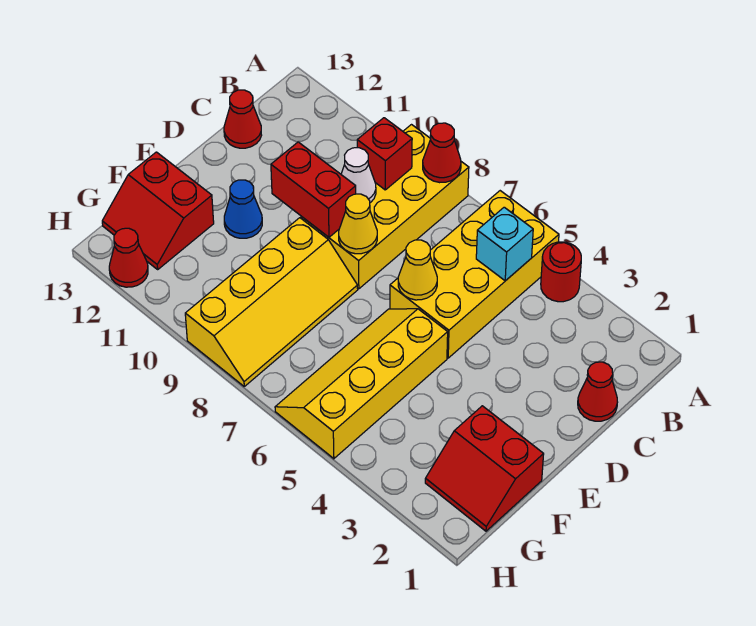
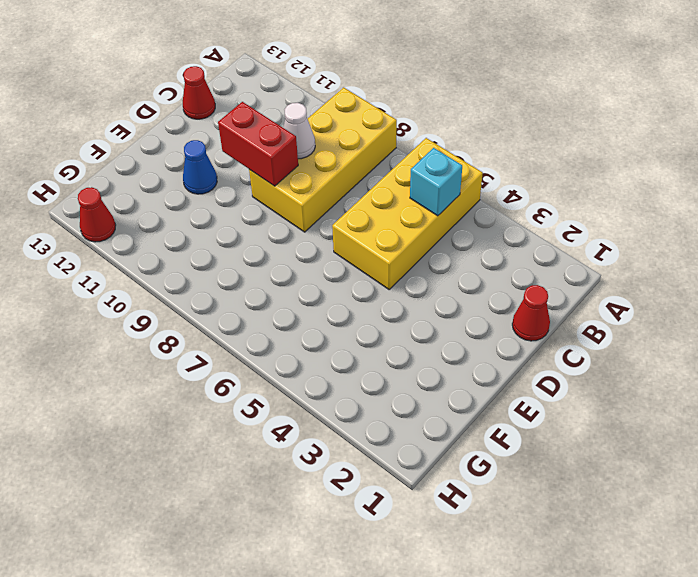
none -> red round brick A4 level 1
none -> yellow slope E5:H6 level 1 top 5
none -> yellow slope E8:H9 level 1 top 9

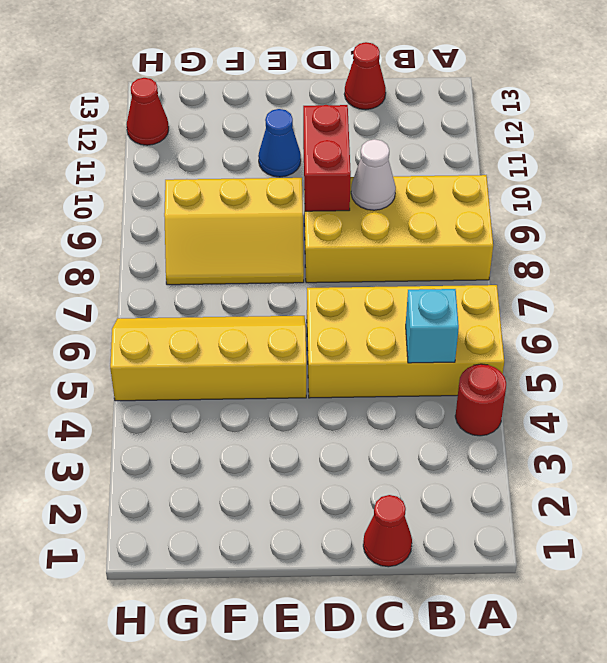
yellow slope E8:G9 level 1 top 9 -> yellow slope E8:H9 level 1 top 9
none -> red slope F1:G2 level 1 top F
none -> red slope F12:G13 level 1 top F
none -> red cone A8 level 2

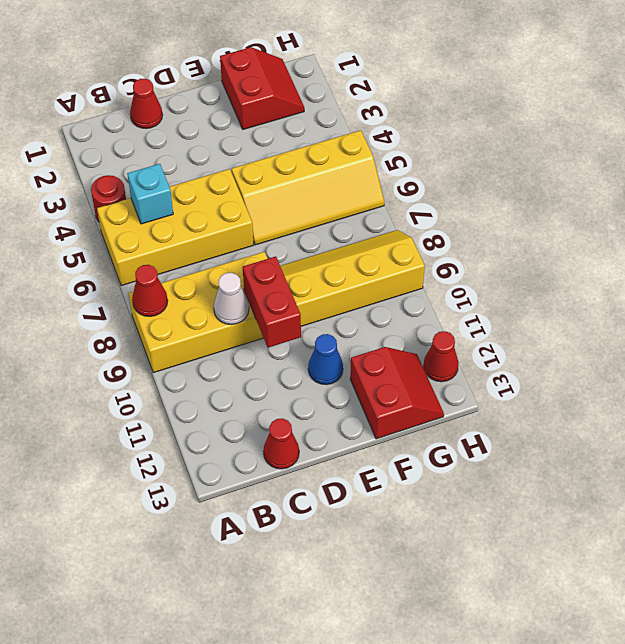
none -> red brick B9 level 2
none -> yellow cone D6 level 2
none -> yellow cone D8 level 2

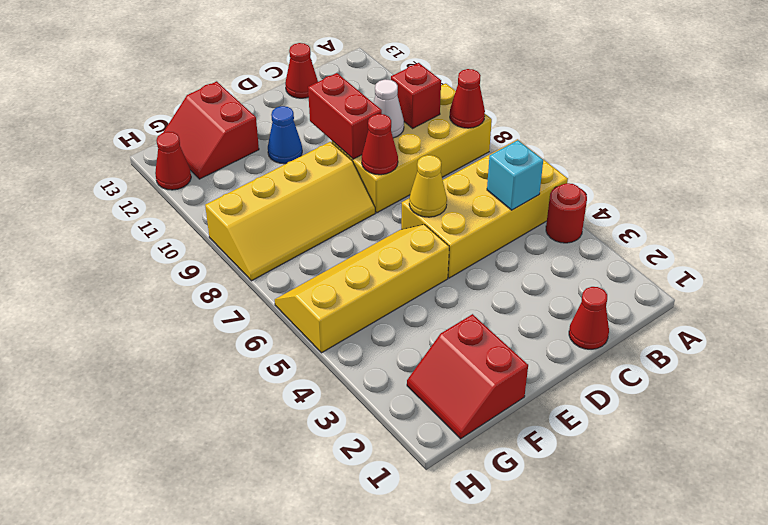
red cone D8 level 2 -> yellow cone D8 level 2

